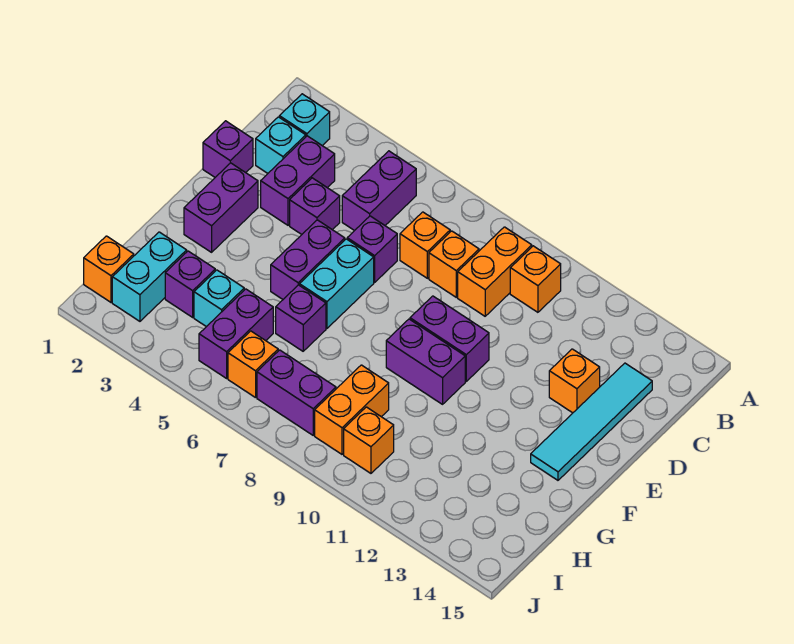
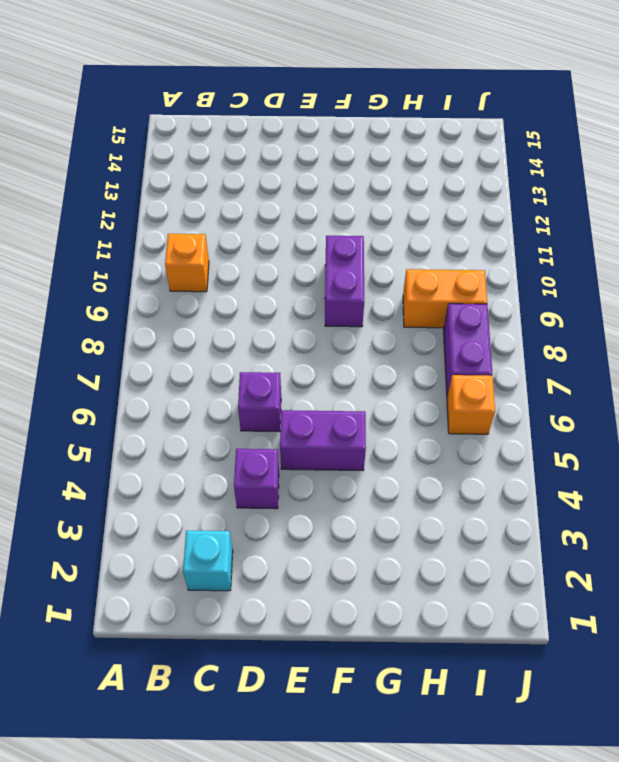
none -> cyan brick B2 level 1
none -> purple brick B5:C5 level 1
none -> orange brick B9:C9 level 1

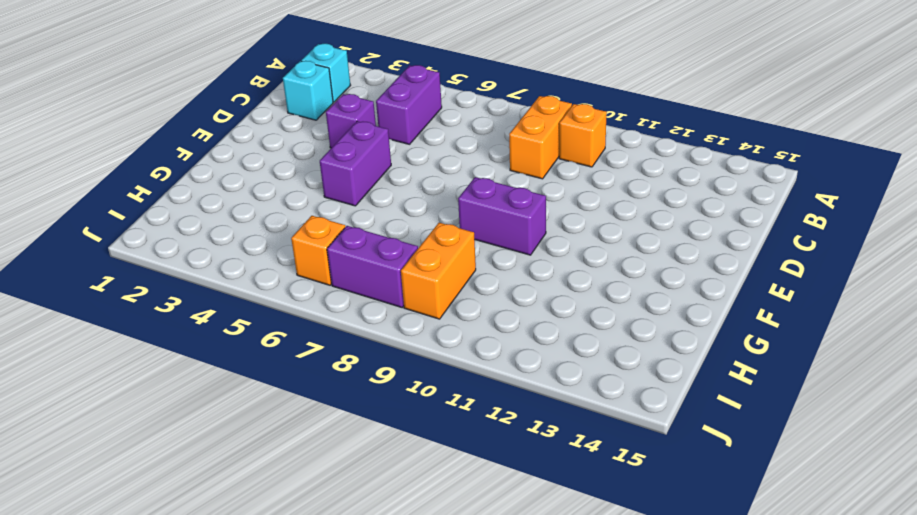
none -> purple brick C3:D3 level 1
none -> orange brick C7 level 1
none -> orange brick C8 level 1

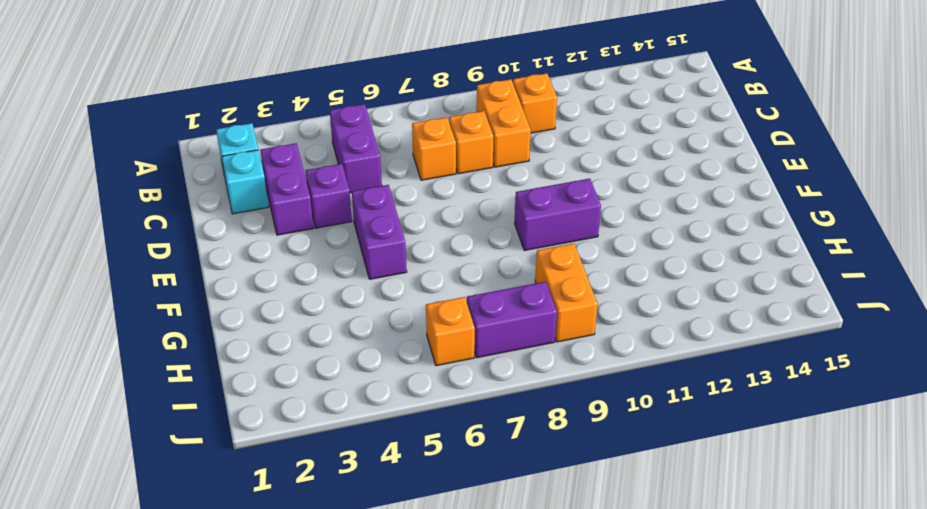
none -> cyan tile C14:F14 level 1
none -> purple brick D1 level 1
none -> purple brick D6 level 1

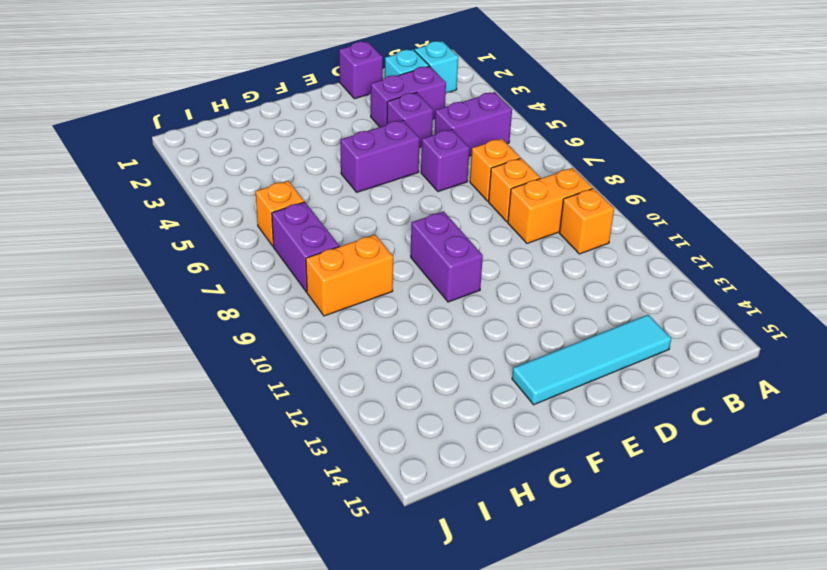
none -> orange brick D13 level 1
none -> purple brick E2:F2 level 1
none -> cyan brick E6:F6 level 1

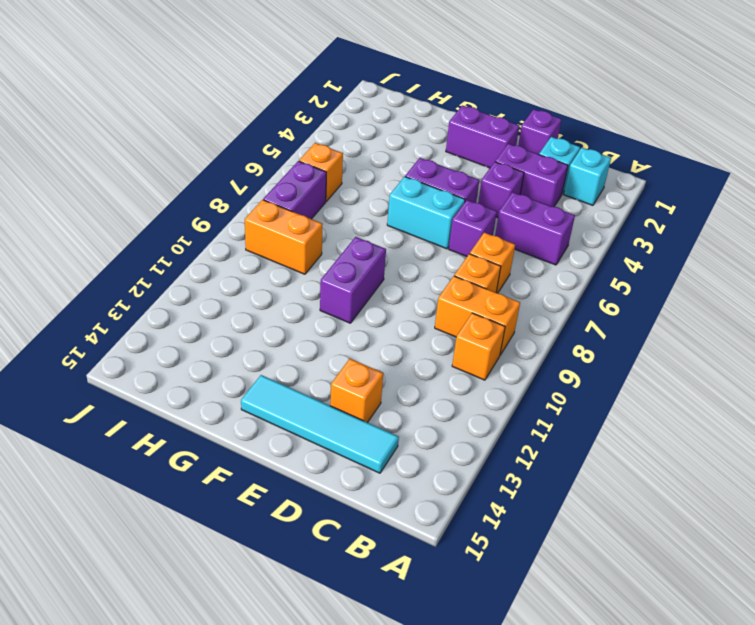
none -> purple brick E9:E10 level 1
none -> purple brick G6 level 1
none -> cyan brick H2:I2 level 1

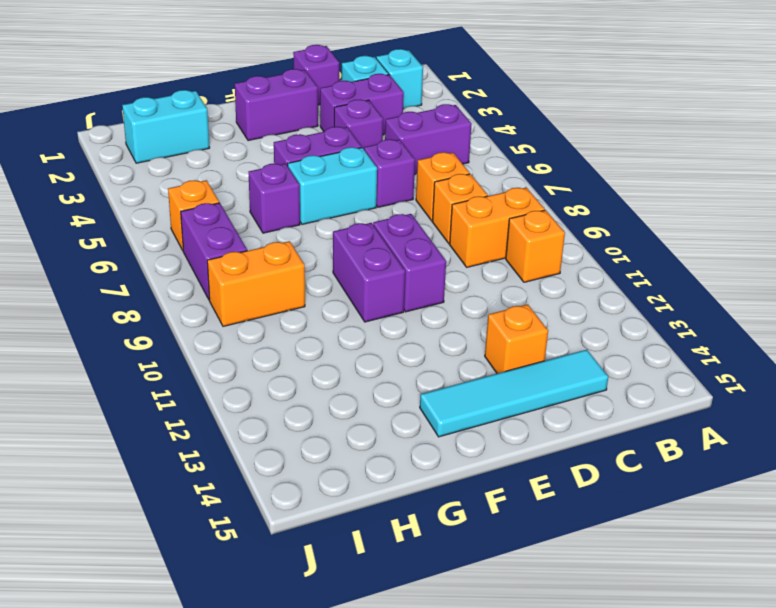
none -> purple brick H3 level 1
none -> cyan brick H4 level 1
none -> purple brick H5:I5 level 1

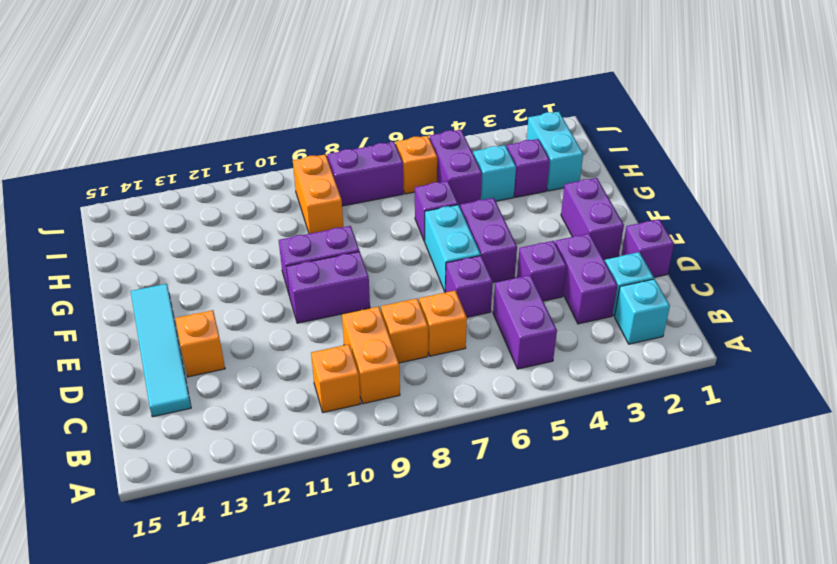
none -> orange brick I1 level 1
none -> orange brick I10 level 1

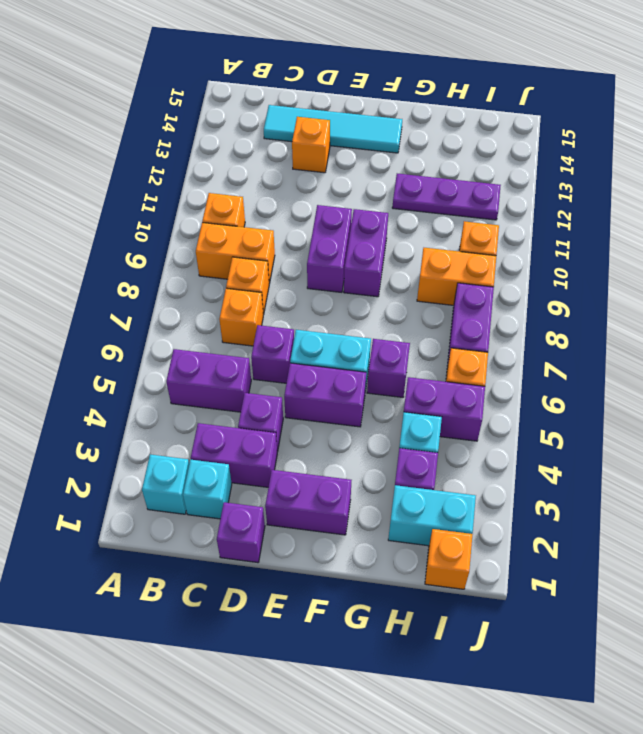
purple plate G12:I12 level 1 -> none

